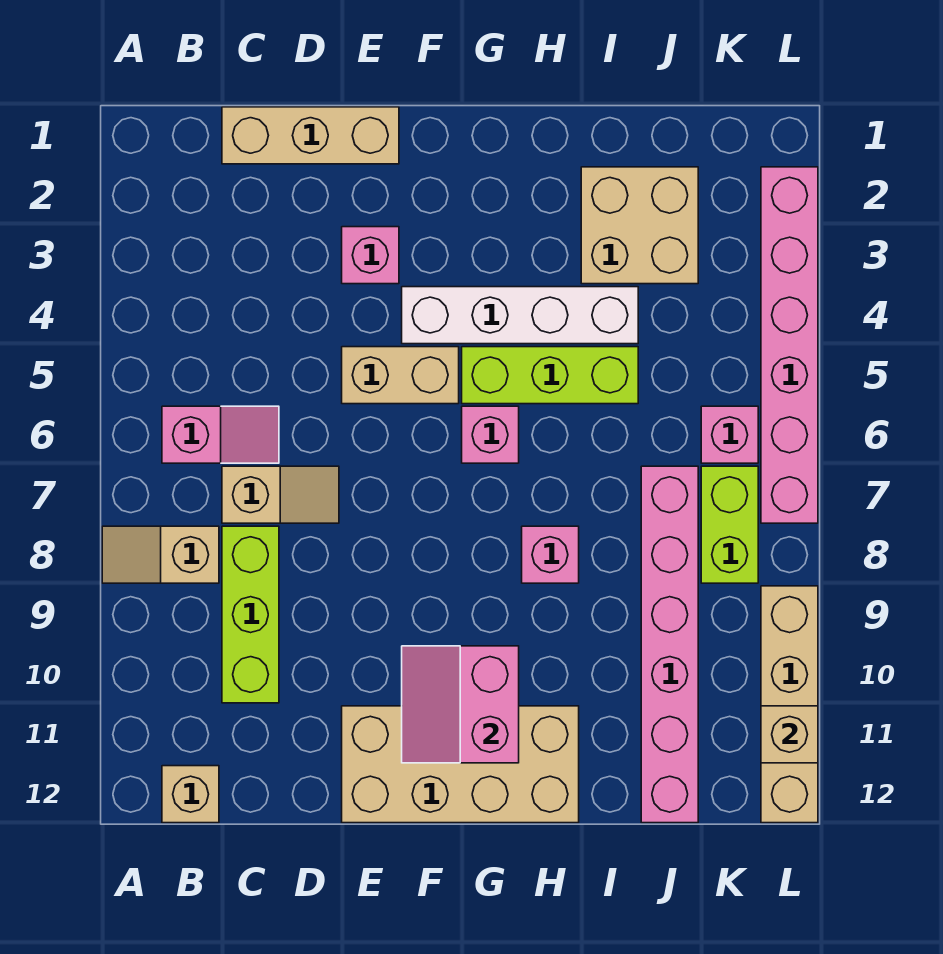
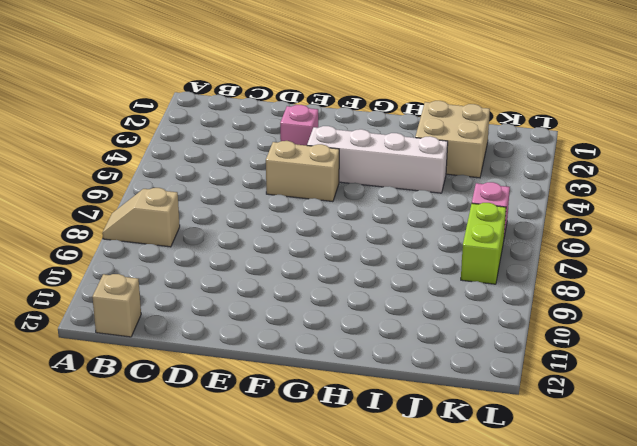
none -> pink slope B6:C6 level 1 top B
none -> tan brick C1:E1 level 1
none -> tan slope C7:D7 level 1 top C

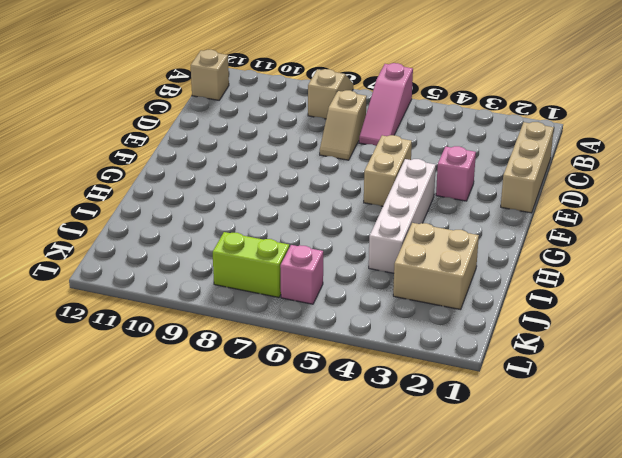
pink slope A6:C6 level 1 top A -> pink slope B6:C6 level 1 top B
none -> lime brick C8:C10 level 1
none -> tan brick E11:H12 level 1
none -> lime brick G5:I5 level 1

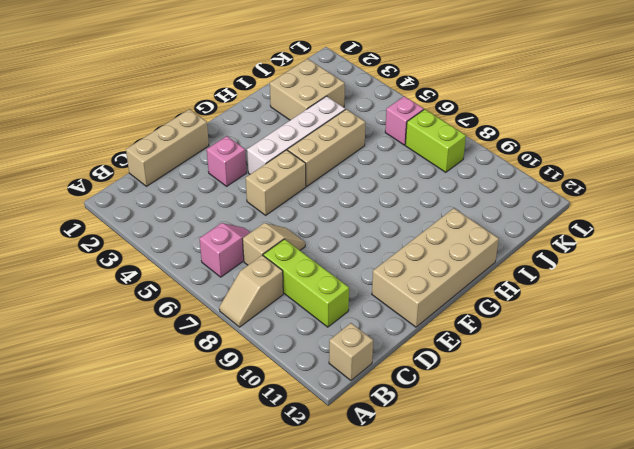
tan brick G5:I5 level 1 -> lime brick G5:I5 level 1
none -> pink brick G6 level 1
none -> pink brick H8 level 1
none -> pink brick J7:J12 level 1

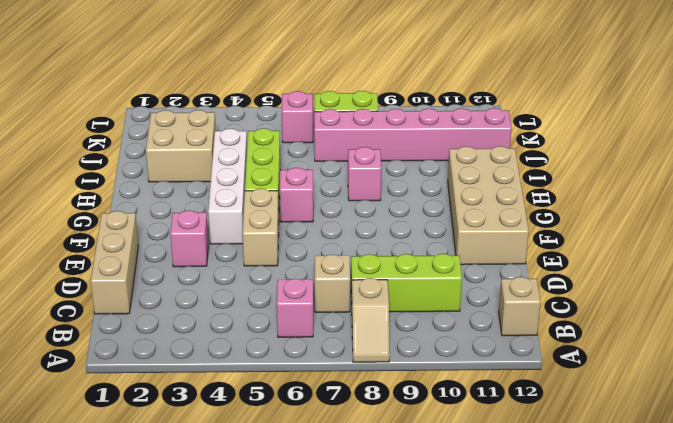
none -> pink brick L2:L7 level 1
none -> tan brick L9:L12 level 1
none -> pink slope F10:G11 level 2 top G

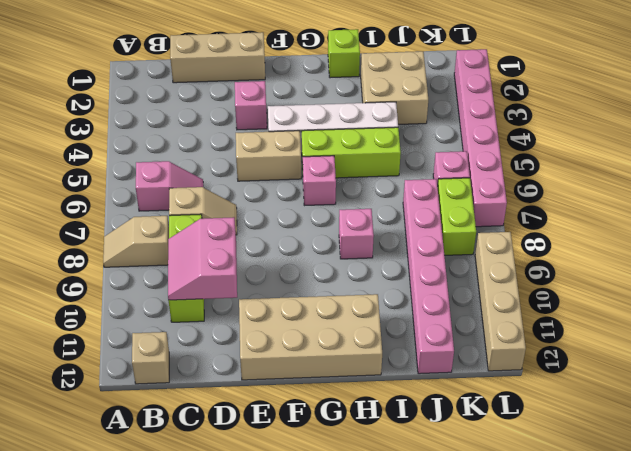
pink slope C9:D10 level 2 top D -> pink slope F10:G11 level 2 top G
lime brick H1 level 1 -> none
none -> tan brick L11 level 2

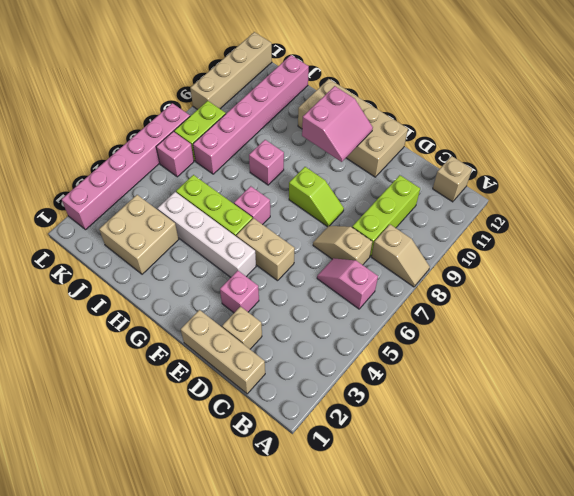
tan brick D2 level 1 -> tan brick L11 level 2
lime slope E8:F8 level 1 top F -> none

